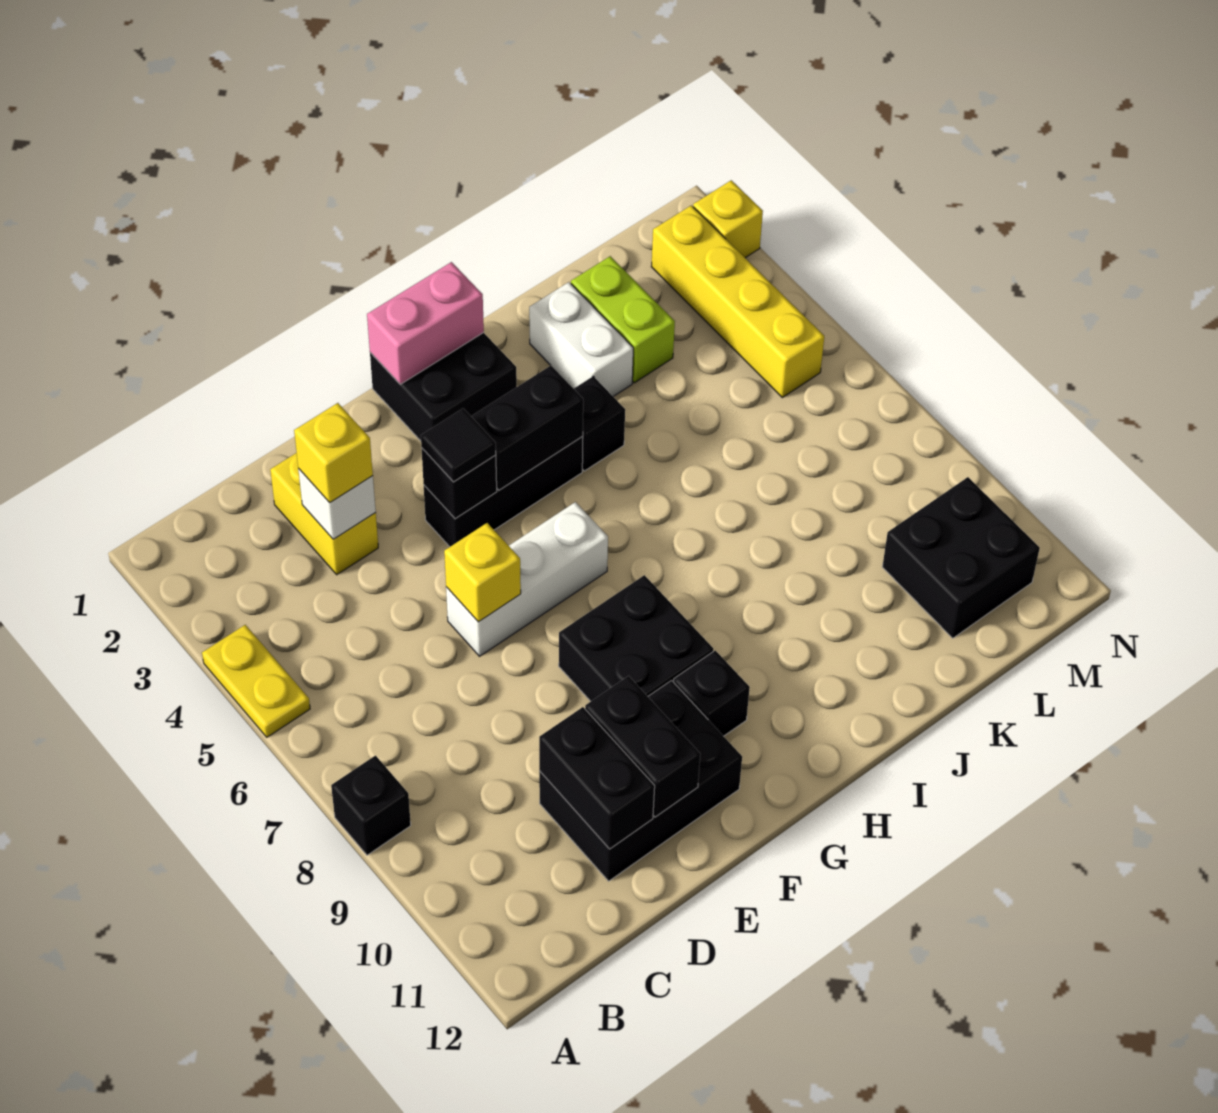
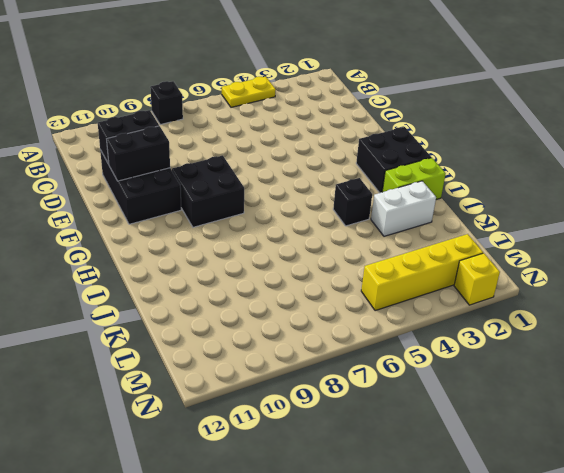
lime brick I1:I2 level 1 -> lime brick K2:K3 level 1
none -> yellow brick D2:D3 level 1
none -> white brick E6:G6 level 1
none -> black brick F4:H4 level 1

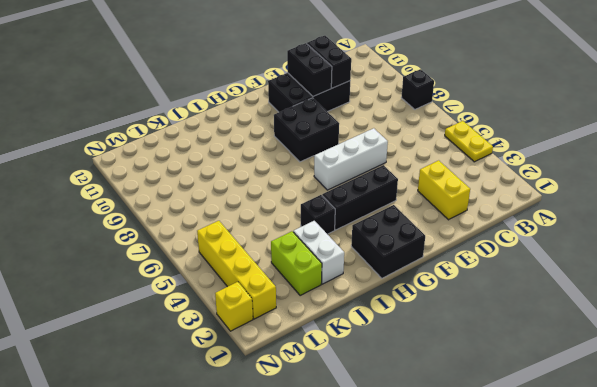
none -> black brick G10 level 1
none -> black brick L10:M11 level 1
none -> white brick D3 level 2

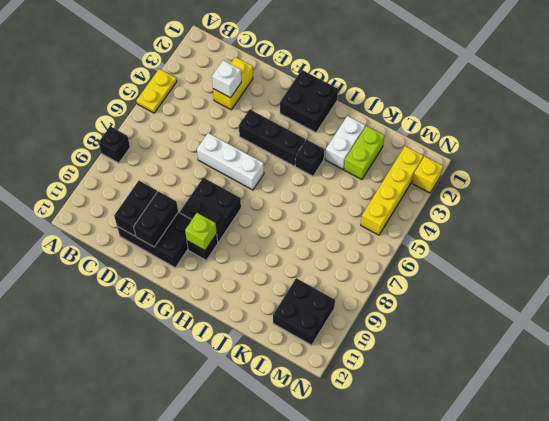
lime brick G10 level 2 -> none
none -> yellow brick E6 level 2
none -> black brick F4 level 2
none -> pink brick G1:H1 level 2

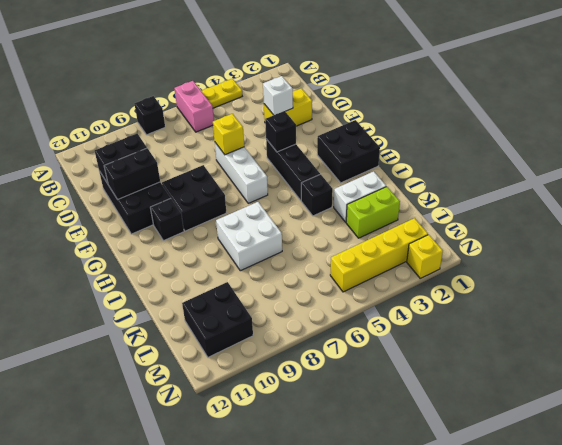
pink brick A6:B6 level 1 -> pink brick G1:H1 level 2
white brick I7:J8 level 1 -> none
none -> black brick G4:H4 level 2
none -> yellow brick D3 level 3
none -> black tile F4 level 3

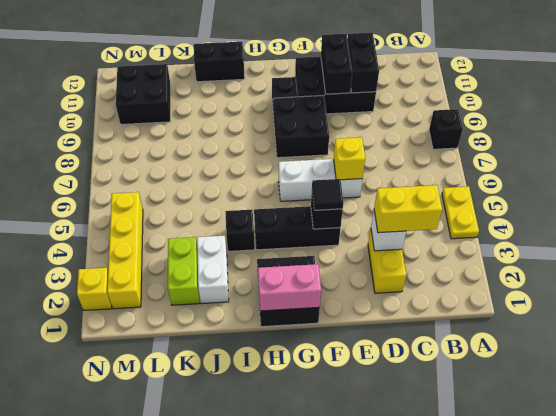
yellow brick C3:D3 level 3 -> yellow brick D3 level 3
black brick I12:J12 level 1 -> black brick G4:H4 level 2

